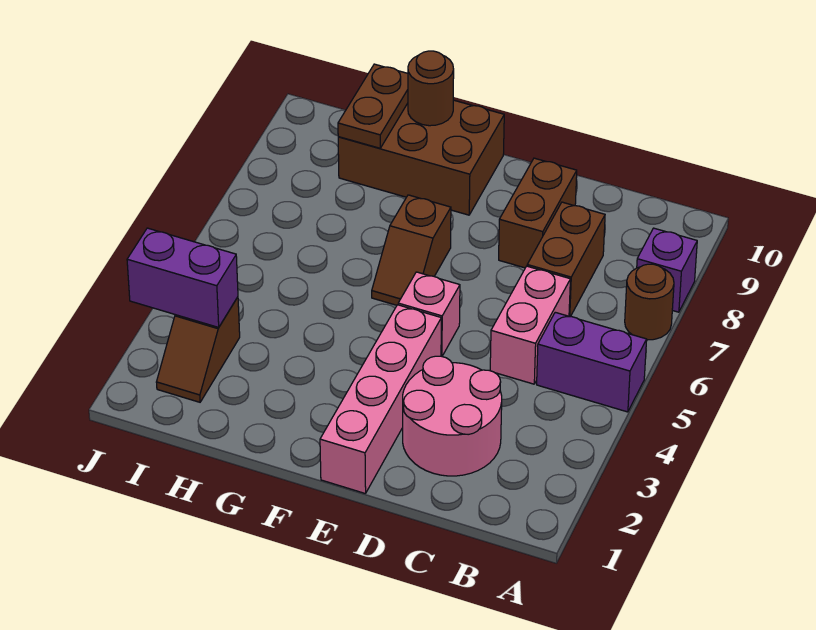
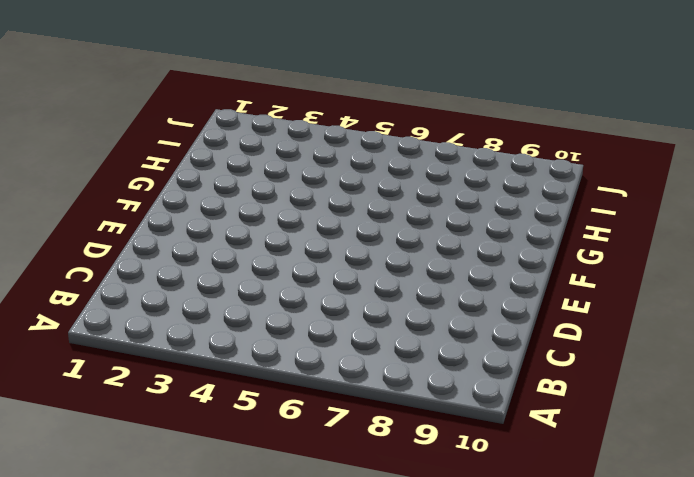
none -> purple brick A5:B5 level 1
none -> brown round brick A7 level 1
none -> purple brick A8 level 1

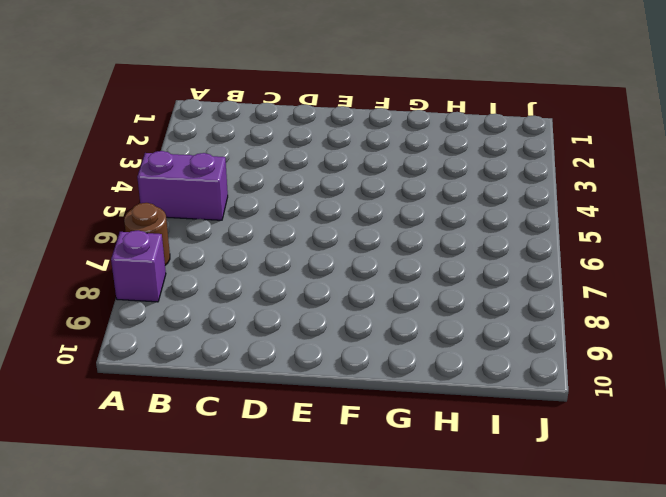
none -> pink round brick C2:D3 level 1
none -> pink brick C5:C6 level 1
none -> brown brick C7:C8 level 1

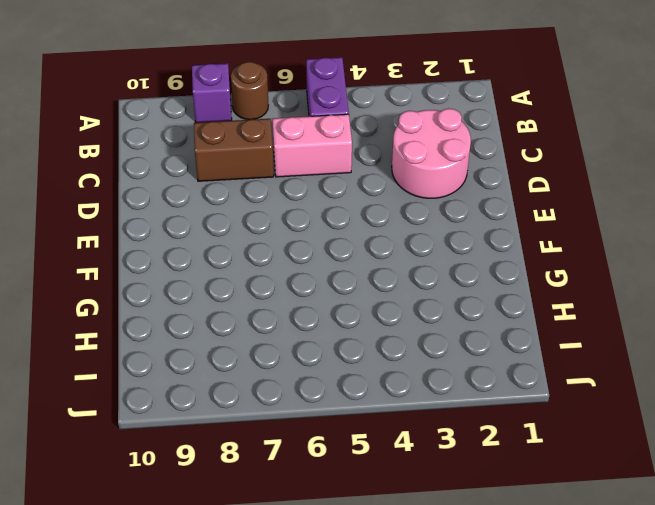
none -> brown brick D8:D9 level 1
none -> pink brick E1:E4 level 1
none -> pink brick E5 level 1

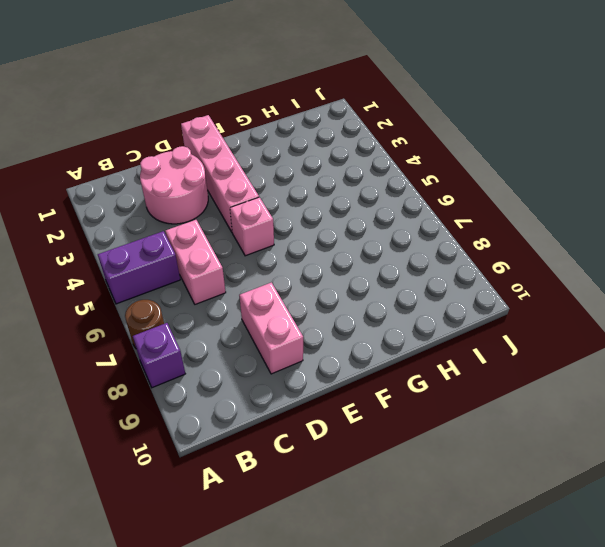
pink brick D8:D9 level 1 -> brown brick D8:D9 level 1
none -> brown brick C7:C8 level 1
none -> brown slope F6:F7 level 1 top 7
none -> brown brick F9:H10 level 1

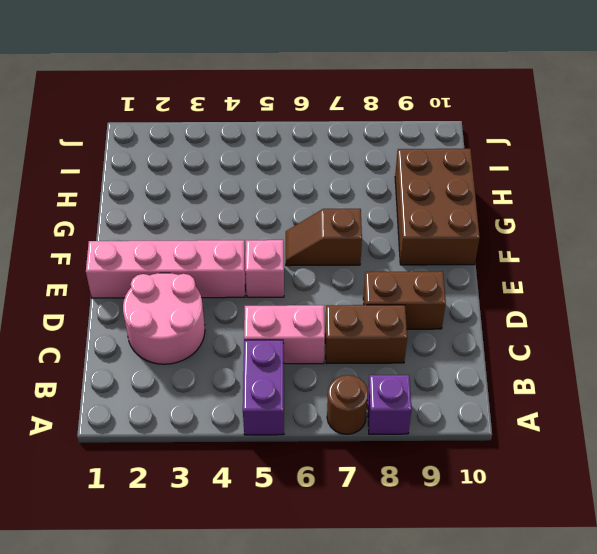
none -> brown slope I2:I3 level 1 top 3
none -> brown round brick G10 level 2
none -> brown plate H9:H10 level 2

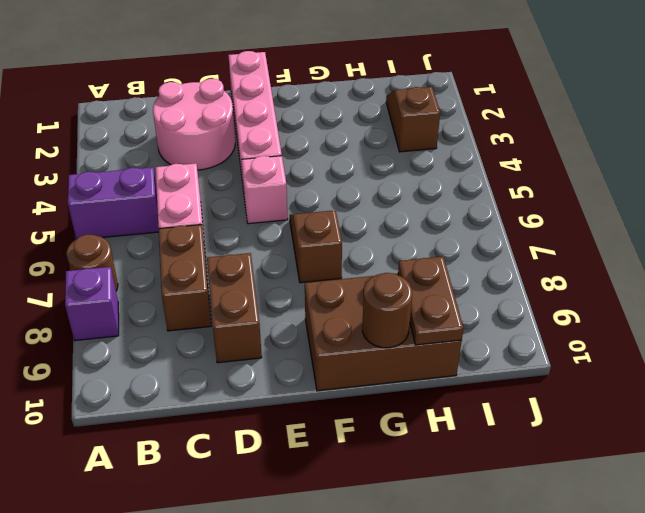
none -> purple brick I3:J3 level 2

